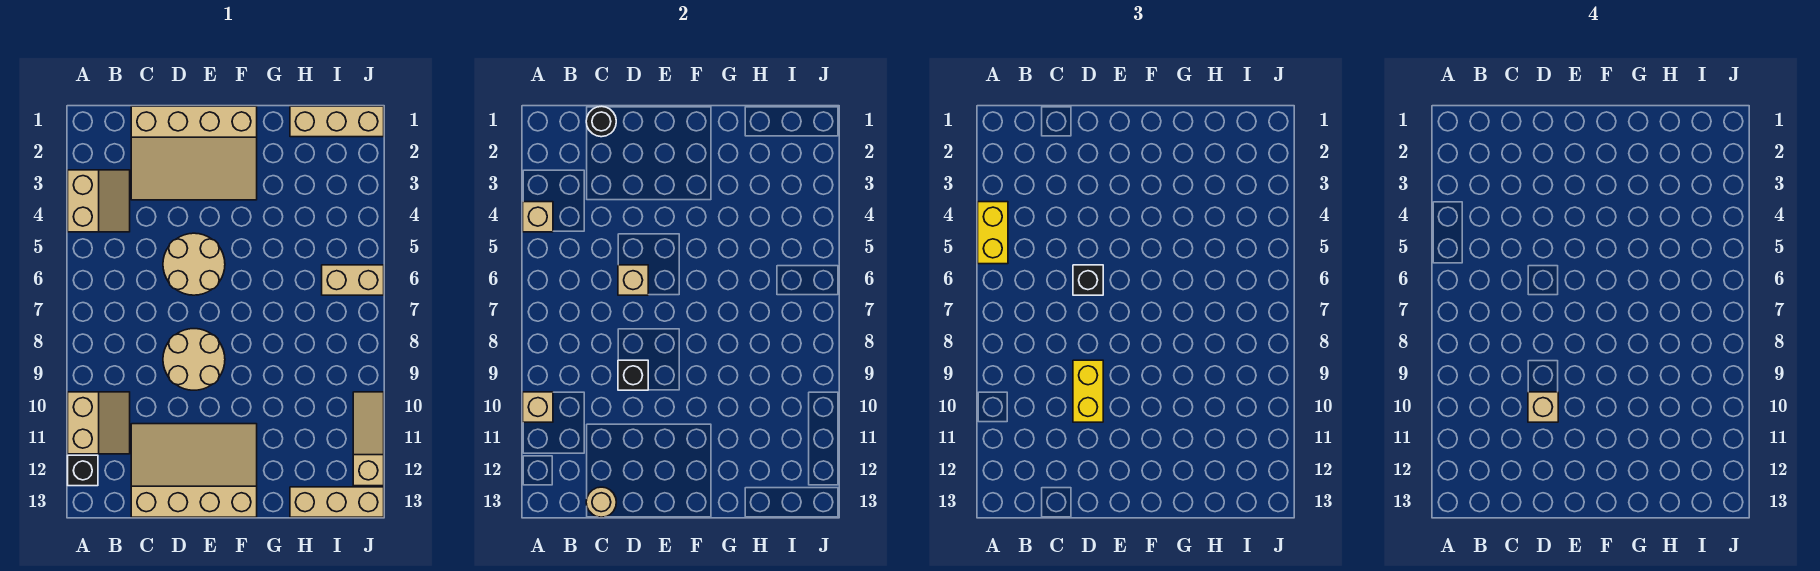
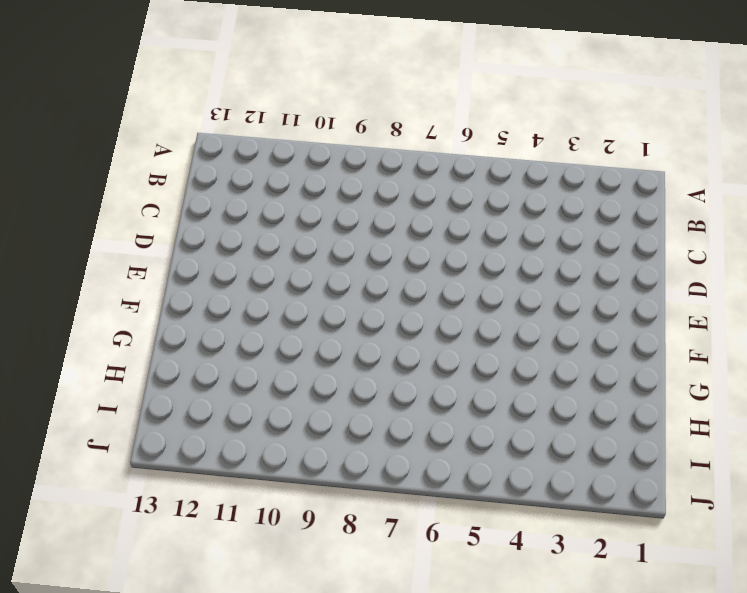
none -> tan slope A3:B4 level 1 top A
none -> tan slope A10:B11 level 1 top A
none -> black brick A12 level 1

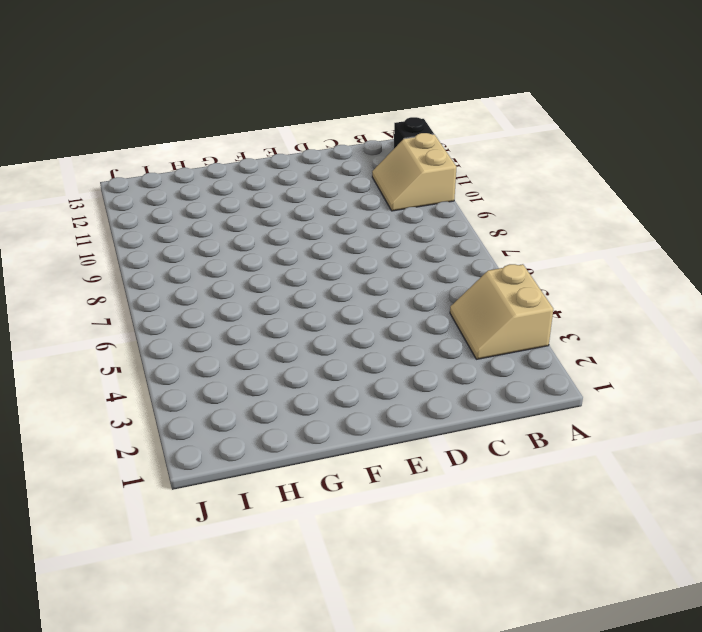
none -> tan slope C1:F3 level 1 top 1
none -> tan slope C11:F13 level 1 top 13
none -> tan round brick D5:E6 level 1

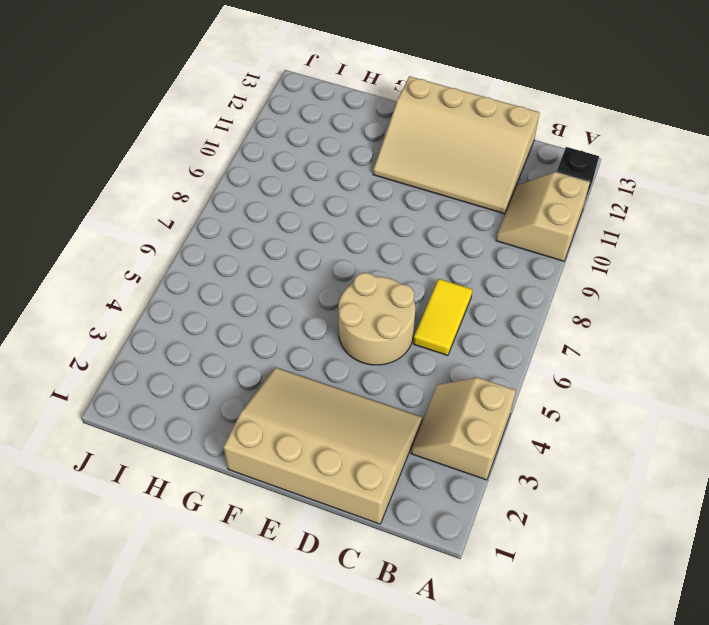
yellow tile C6:C7 level 1 -> none
none -> tan round brick D8:E9 level 1
none -> tan brick H1:J1 level 1
none -> tan brick H13:J13 level 1

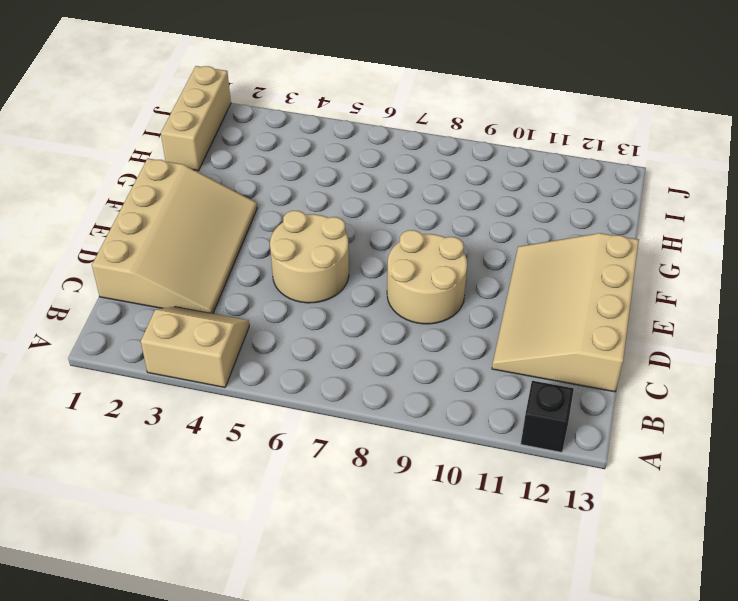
none -> tan slope A10:B11 level 1 top A
none -> tan brick H13:J13 level 1
none -> tan brick I6:J6 level 1

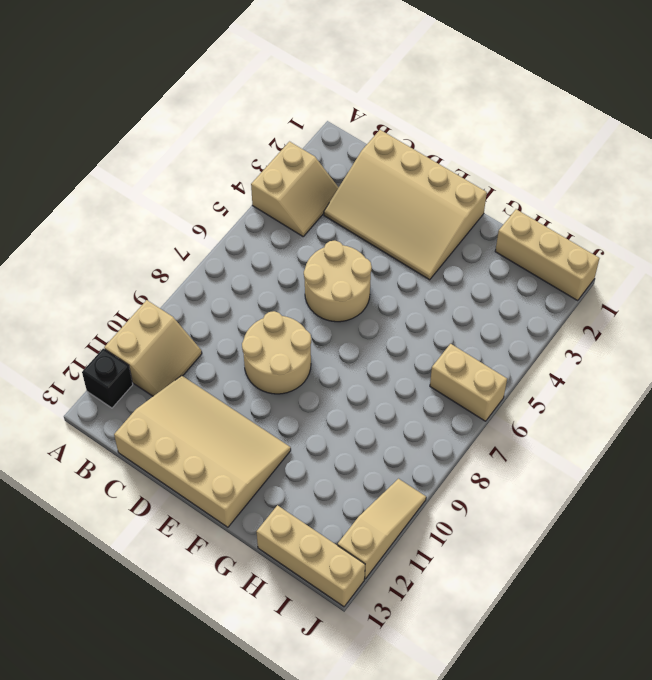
none -> tan brick A4 level 2
none -> tan brick A10 level 2
none -> black round brick C1 level 2

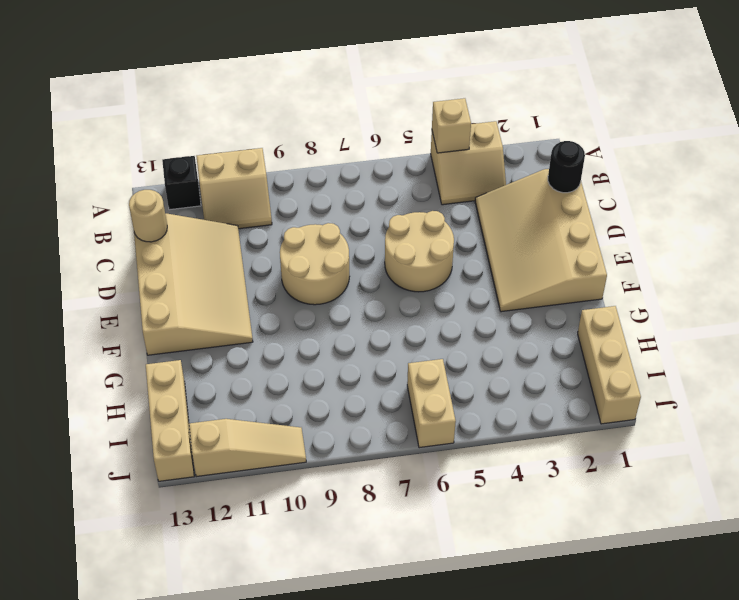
none -> tan brick A10 level 2
none -> tan brick D6 level 2
none -> black brick D9 level 2

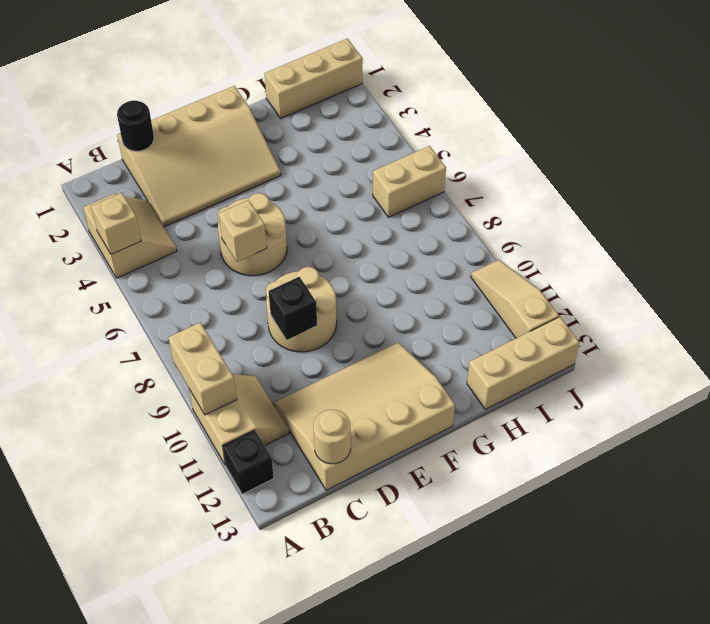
tan brick A9:A10 level 2 -> tan brick A10 level 2
none -> yellow brick A4:A5 level 3
none -> black brick D6 level 3
none -> yellow brick D9:D10 level 3

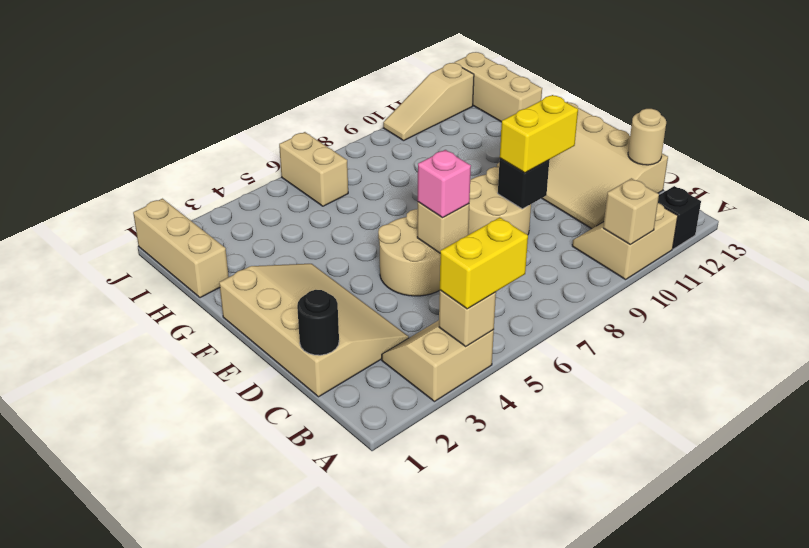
pink brick D6 level 3 -> black brick D6 level 3
none -> tan brick D10 level 4

